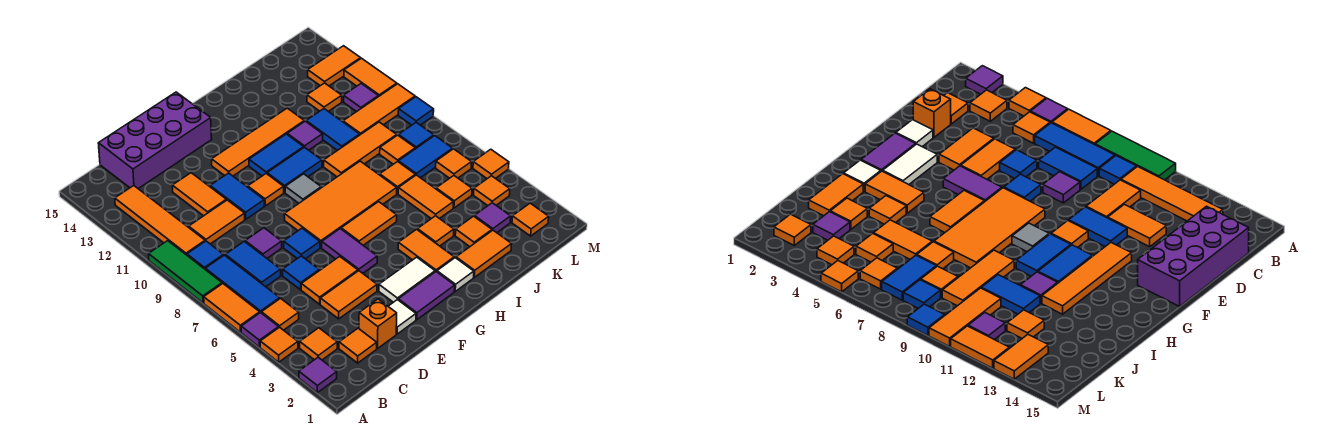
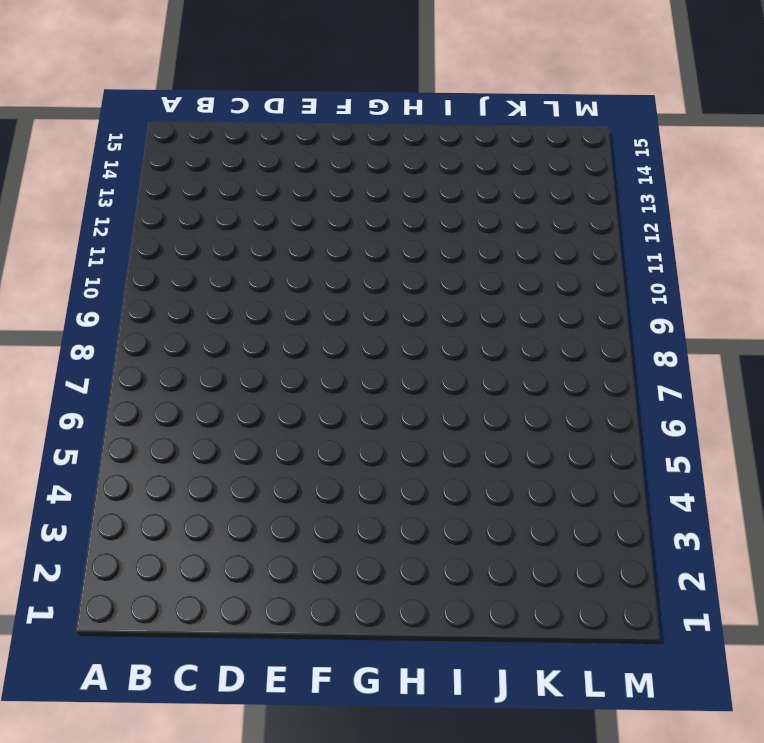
none -> purple tile A2 level 1
none -> orange tile A4 level 1
none -> purple tile A5 level 1
none -> orange tile A6:A7 level 1

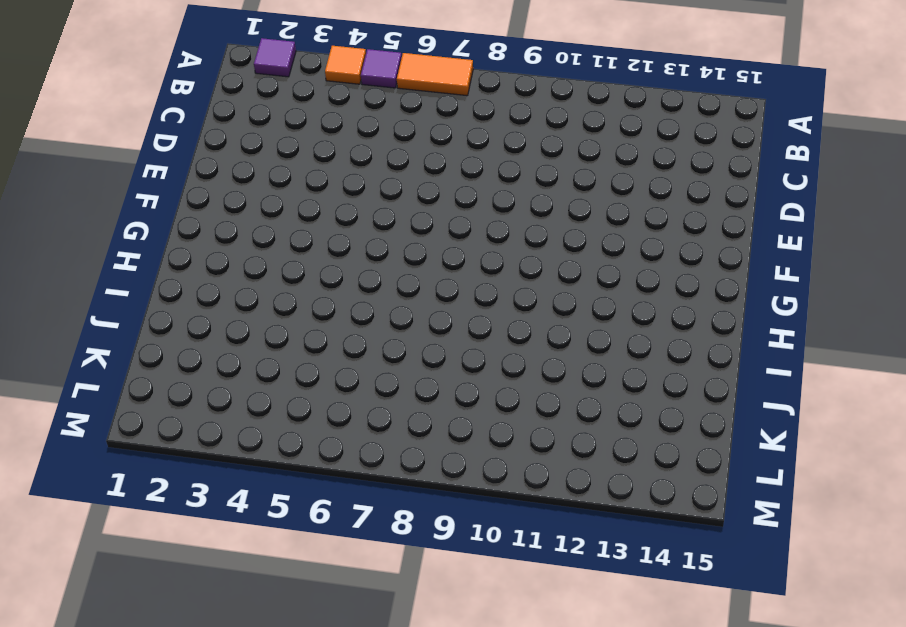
none -> green tile A8:A10 level 1
none -> orange tile B3 level 1
none -> orange tile B5 level 1
none -> blue tile B6:B8 level 1

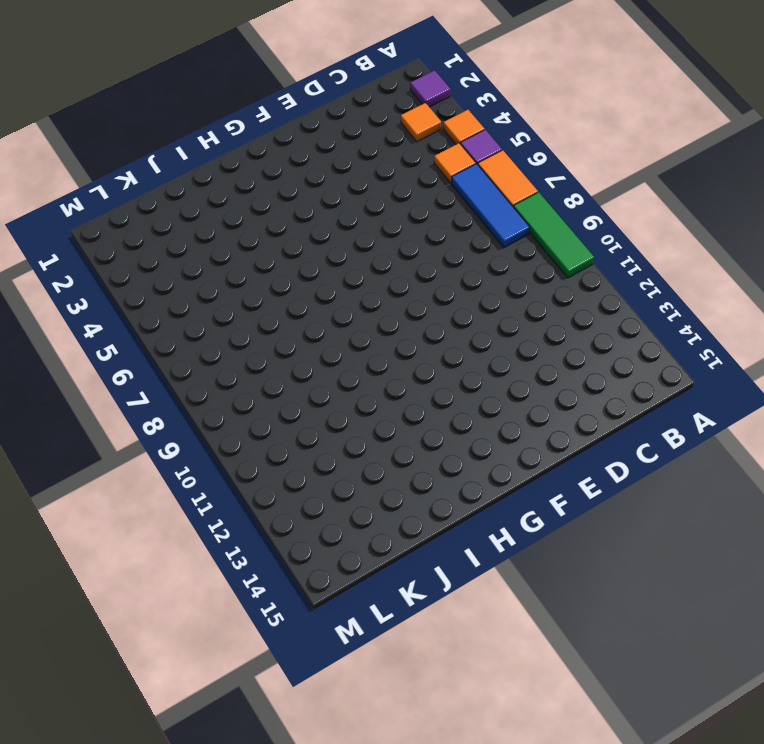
none -> blue tile B9 level 1
none -> orange tile B10:B13 level 1
none -> orange tile C2 level 1
none -> blue tile C7:C8 level 1

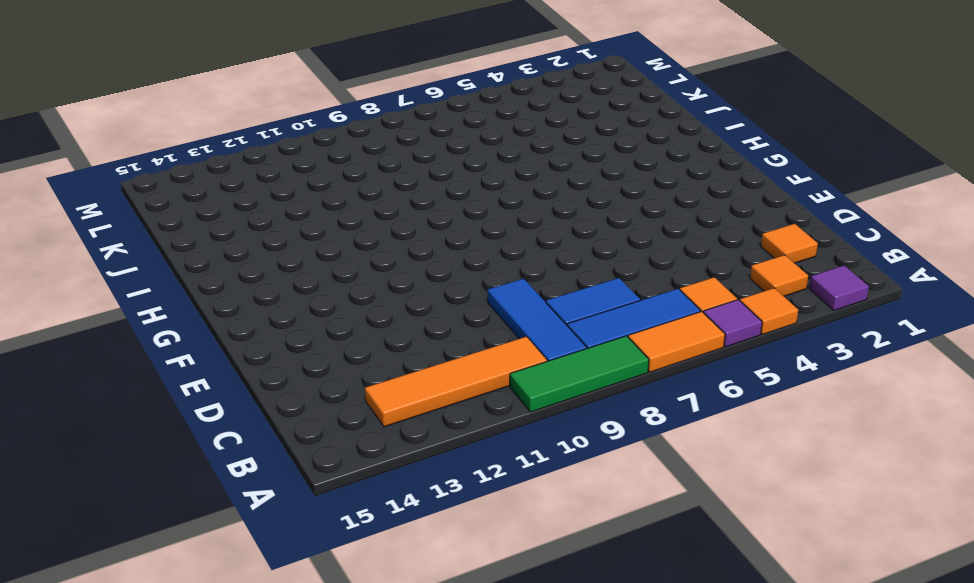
blue tile B9:D9 level 1 -> blue tile B9 level 1
none -> orange tile C10:D10 level 1
none -> purple brick C14:F15 level 1
none -> orange brick D2 level 1
none -> orange tile D4:E4 level 1

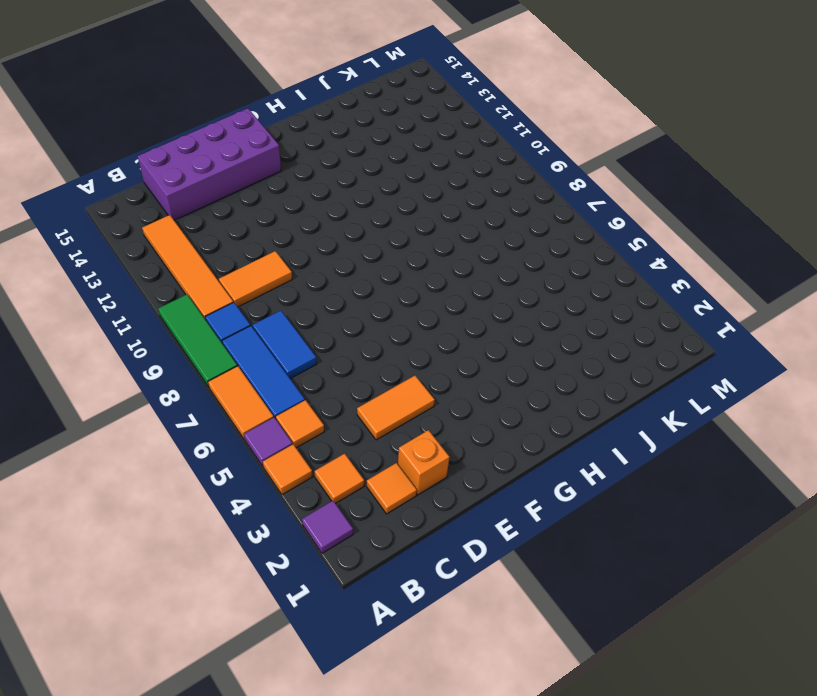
none -> orange tile D5:E5 level 1
none -> blue tile D6 level 1
none -> purple tile D8 level 1
none -> orange tile D11:D12 level 1

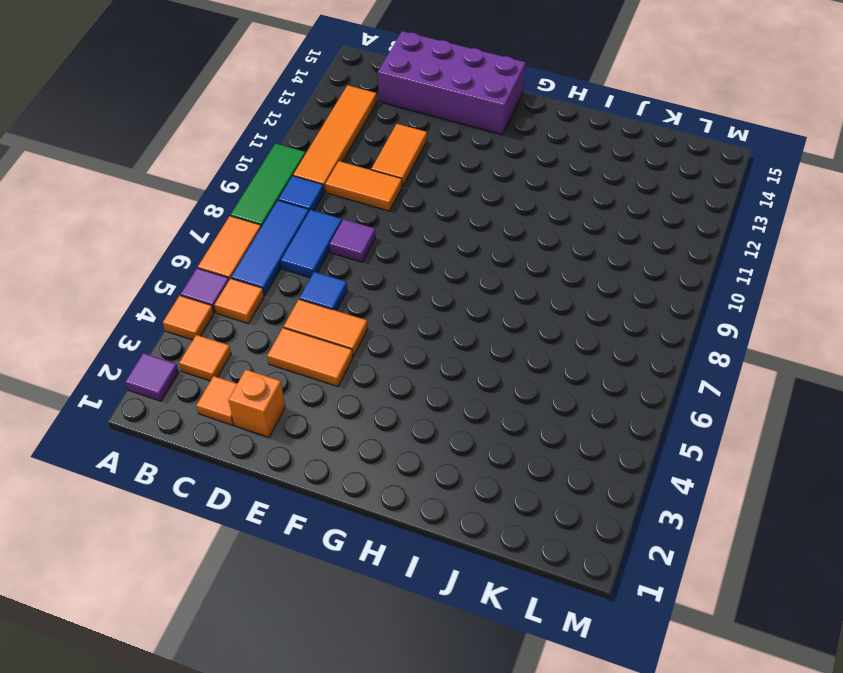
none -> white tile E2 level 1
none -> blue tile E7 level 1
none -> blue tile E10:E11 level 1
none -> purple tile F2:G2 level 1

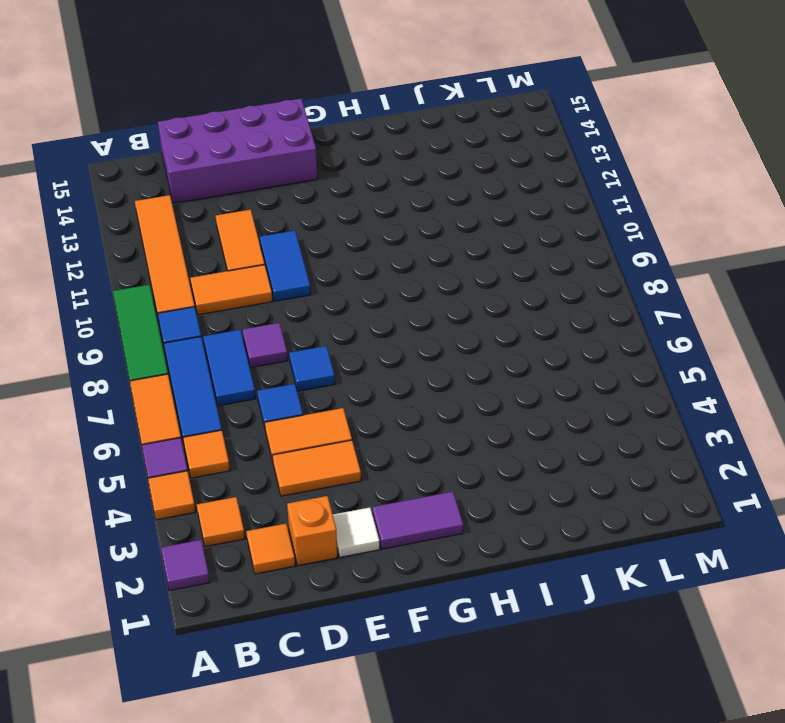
none -> white tile F3:G3 level 1
none -> purple tile F5:F6 level 1
none -> orange tile F7:I8 level 1
none -> orange tile F10 level 1

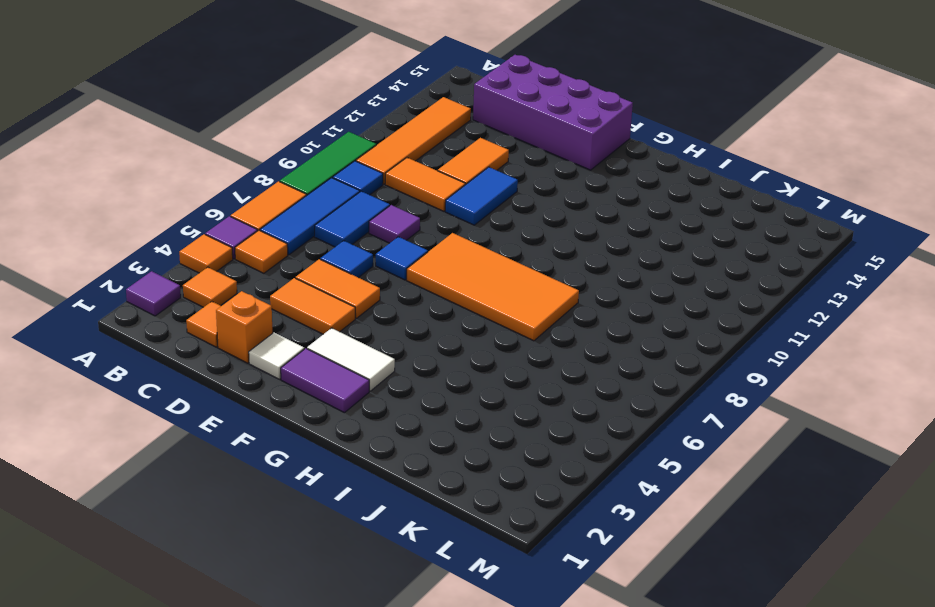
none -> purple tile F5:F6 level 1
none -> orange tile F10 level 1
none -> orange tile F12:I12 level 1
none -> orange tile G6:H6 level 1

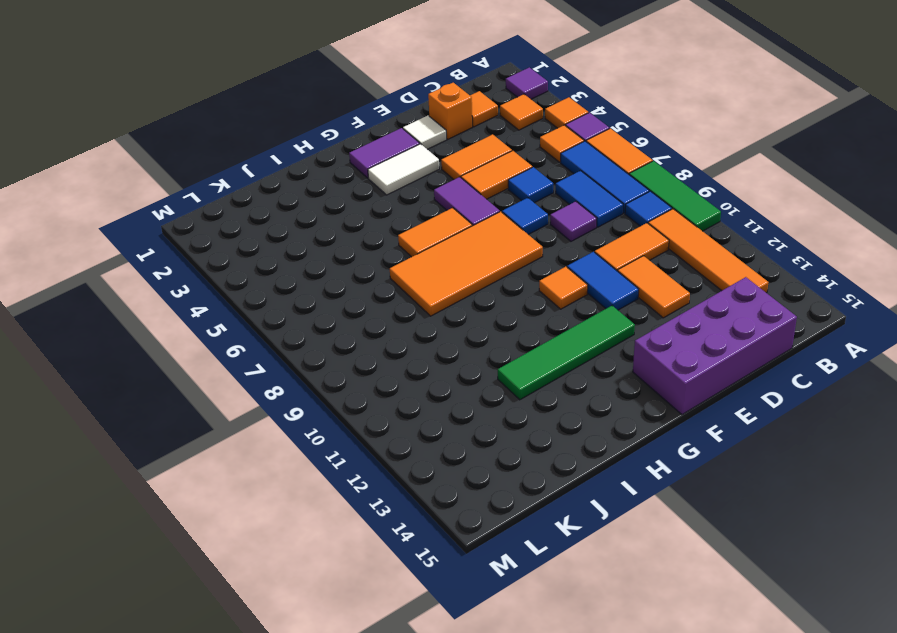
green tile F12:I12 level 1 -> orange tile F12:I12 level 1
none -> grey tile G9 level 1
none -> blue tile G10:H10 level 1
none -> blue tile G11:H11 level 1
none -> white tile H2 level 1

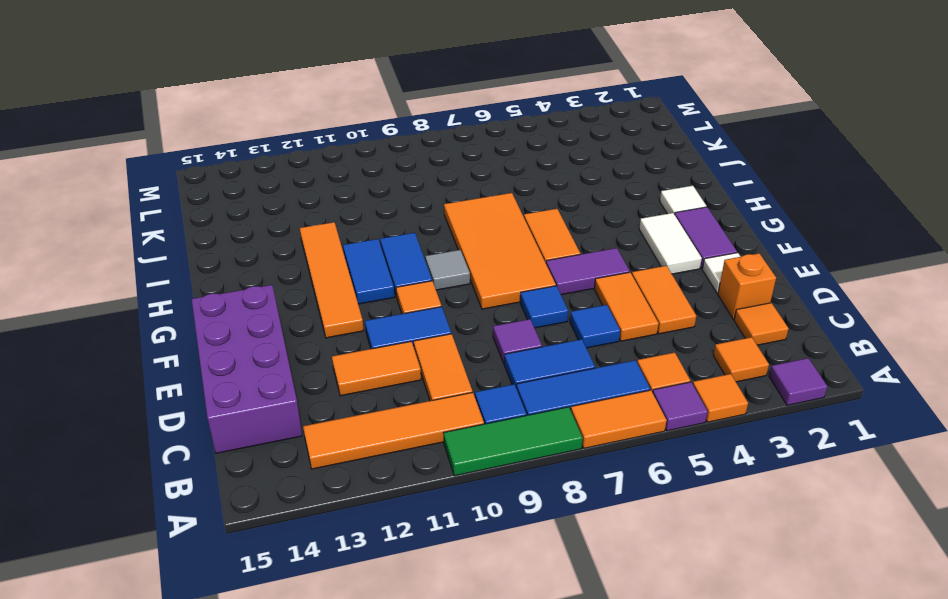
none -> orange tile H3:H4 level 1
none -> orange tile I2:J2 level 1
none -> orange tile I4 level 1
none -> orange tile I9:K9 level 1

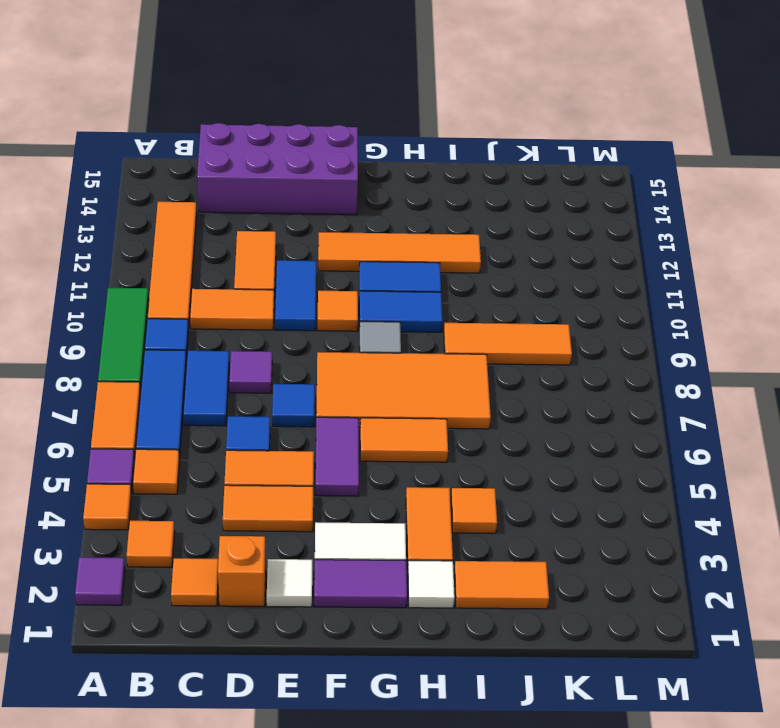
none -> purple tile I11 level 1
none -> orange tile J3 level 1
none -> orange tile J5:J6 level 1
none -> orange tile J7 level 1

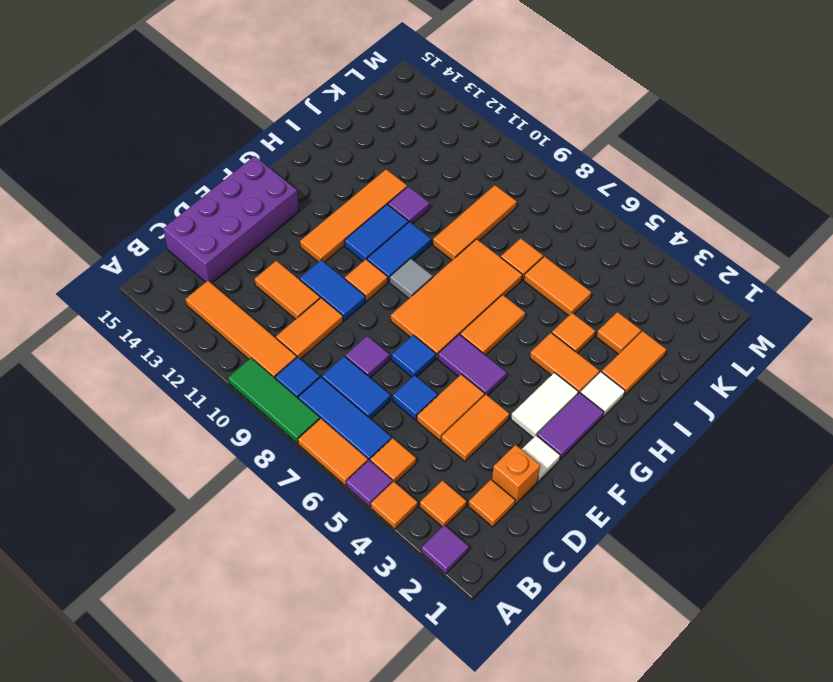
none -> blue tile J10:J11 level 1
none -> purple tile K3 level 1
none -> orange tile K5 level 1
none -> blue tile K7:L7 level 1

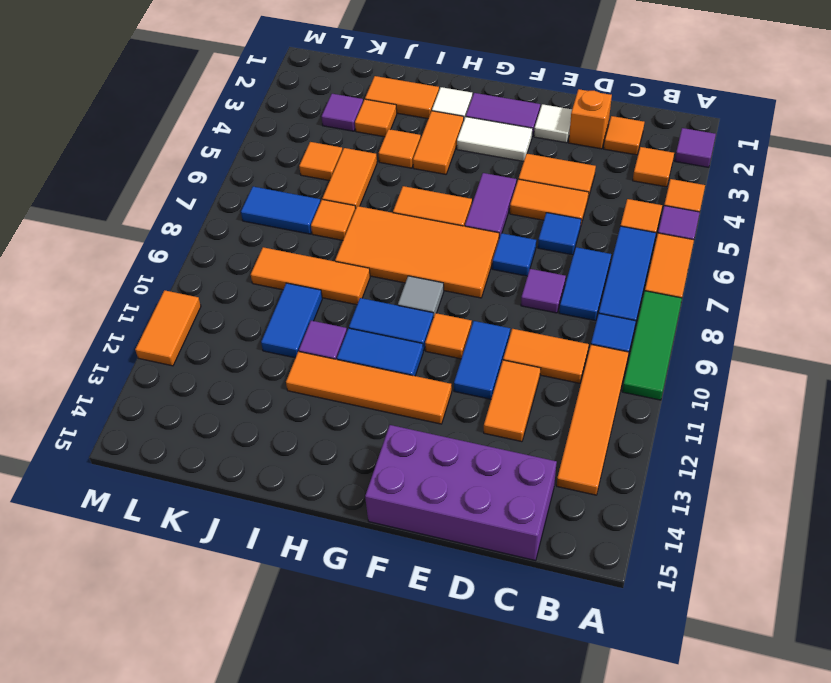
none -> orange tile K8 level 1
none -> orange tile K10:M10 level 1
none -> orange tile K12 level 1
none -> orange tile L2 level 1

